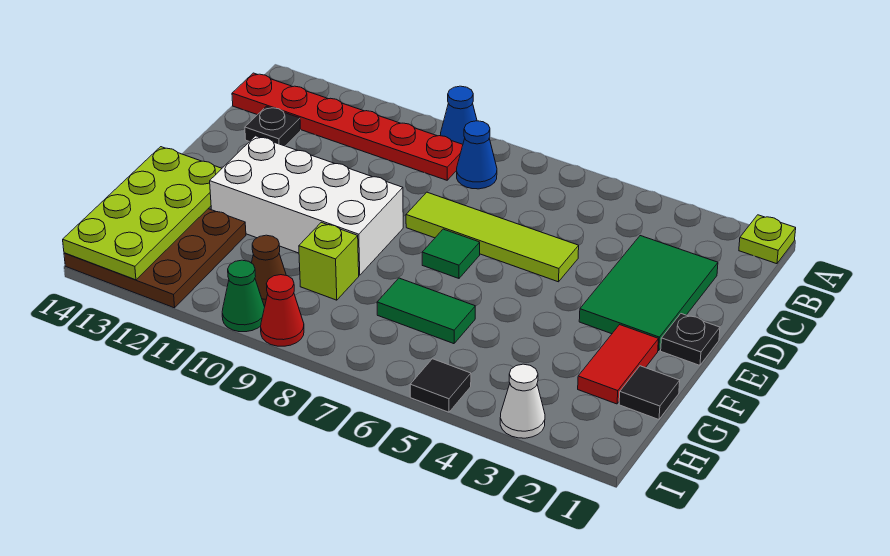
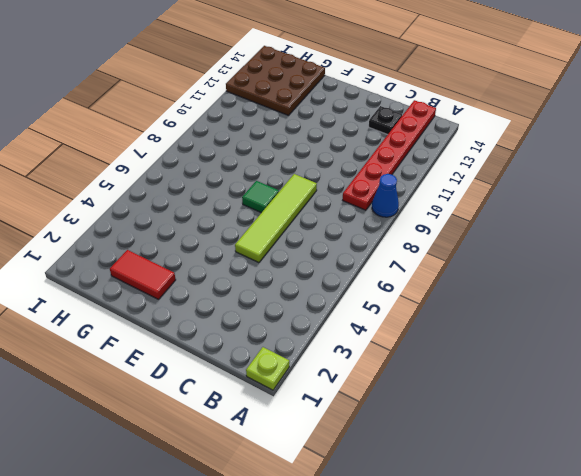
none -> blue cone B8 level 1
none -> green tile C2:E3 level 1
none -> black plate E1 level 1

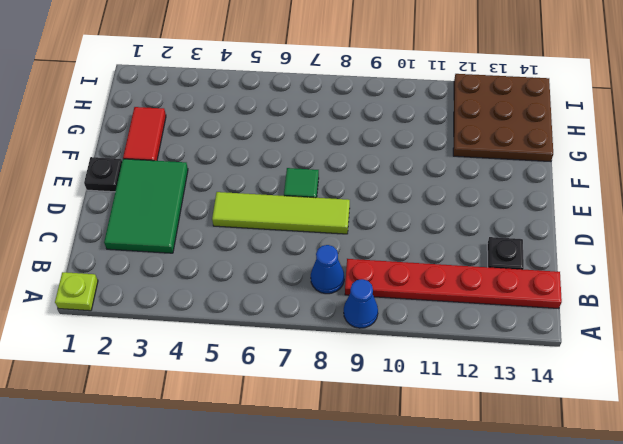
none -> white brick E9:F12 level 1
none -> black tile G1 level 1
none -> green tile G6:G7 level 1

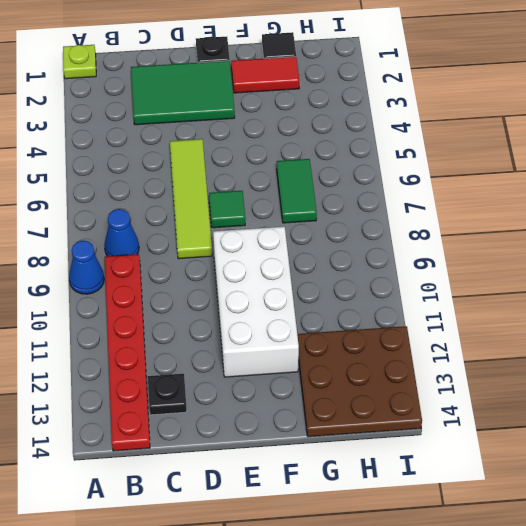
none -> lime brick G9 level 1
none -> brown cone H10 level 1
none -> white cone I3 level 1

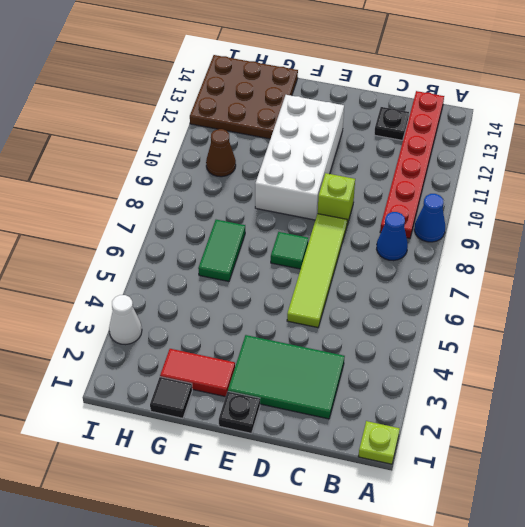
lime brick D9 level 1 -> lime brick G9 level 1
none -> black tile I5 level 1
none -> red cone I9 level 1
none -> green cone I10 level 1

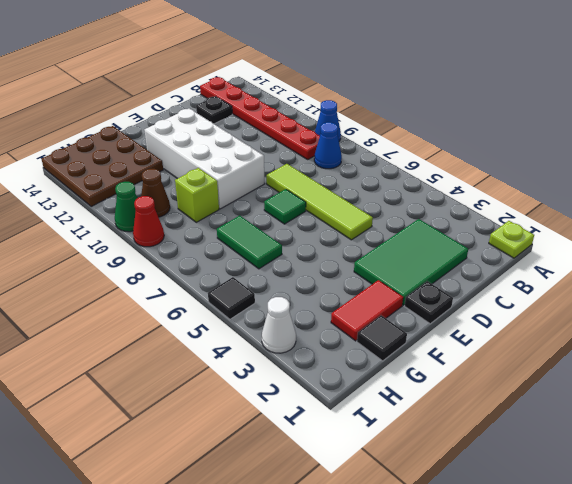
none -> lime plate F13:I14 level 2

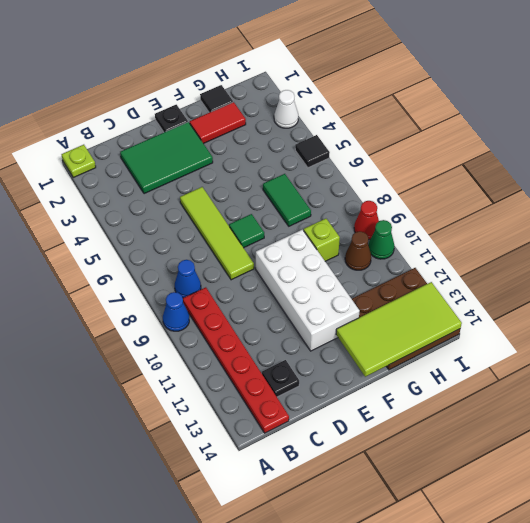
lime tile F13:I14 level 2 -> lime plate F13:I14 level 2

